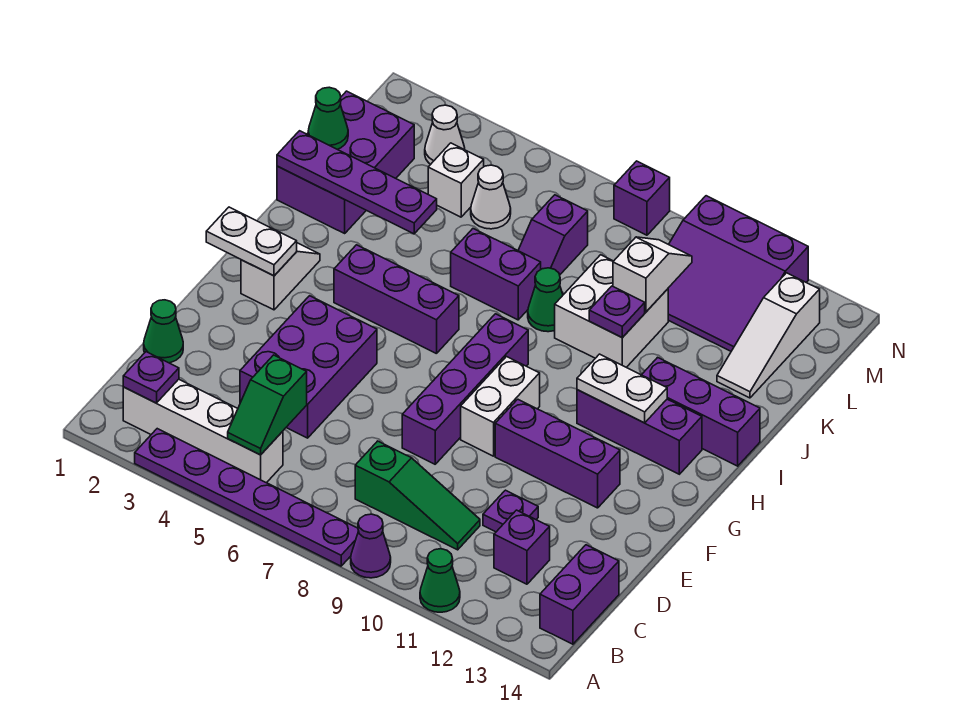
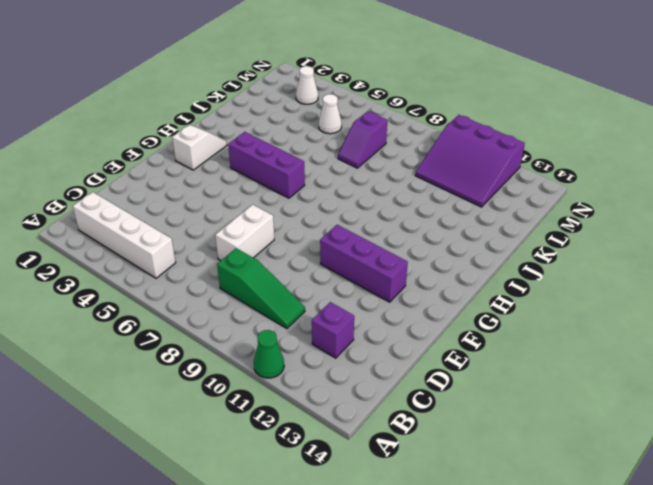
white brick D7:E7 level 1 -> white brick F9:G9 level 1
none -> purple plate A3:A8 level 1
none -> purple cone A9 level 1
none -> purple brick B14:C14 level 1
none -> green cone D1 level 1

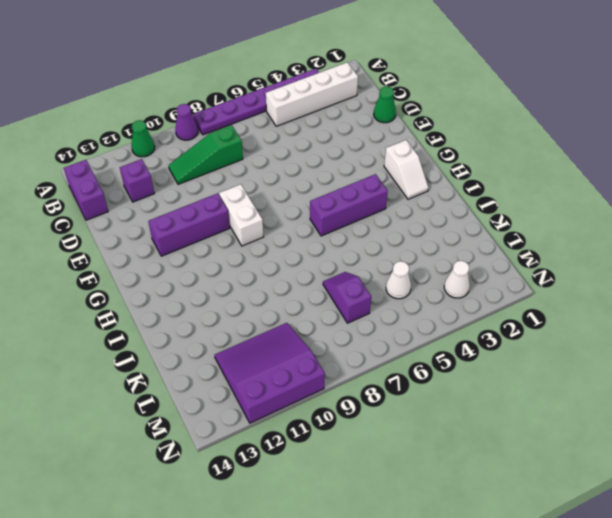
none -> purple brick D4:F5 level 1
none -> purple plate D11 level 1
none -> purple brick E8:H8 level 1
none -> purple brick H11:H13 level 1

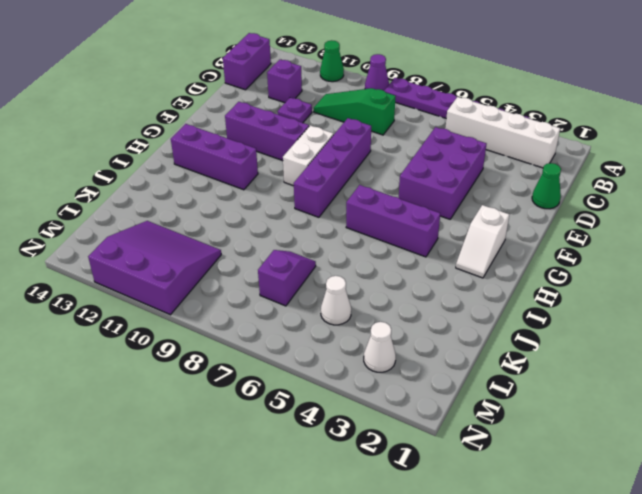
none -> purple brick I12:I14 level 1
none -> purple brick J1:L2 level 1
none -> purple brick J6:J7 level 1
none -> green cone J8 level 1

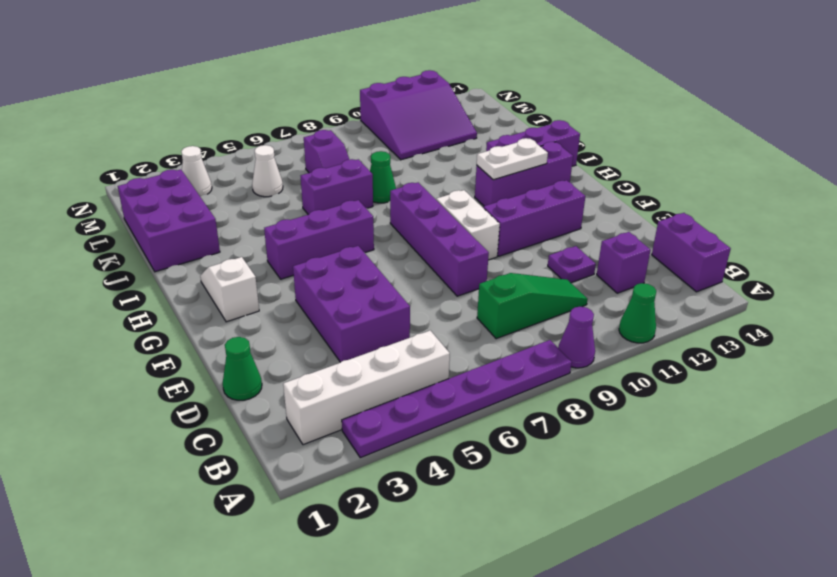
none -> white brick J9:K10 level 1
none -> white slope K13:M13 level 1 top M
none -> white brick L4 level 1
none -> purple brick N8 level 1

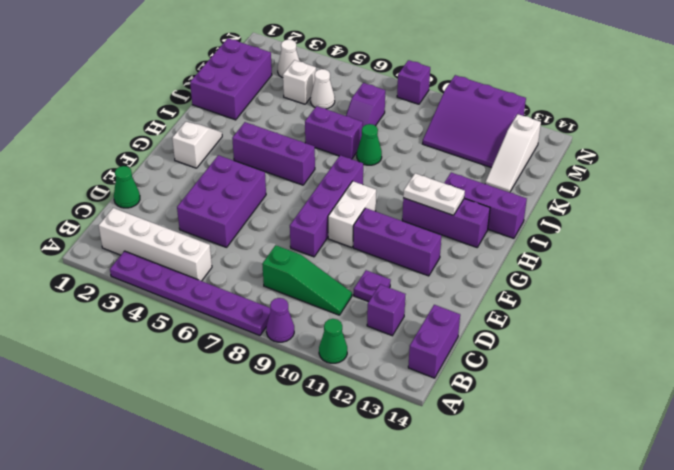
none -> white brick J9:K10 level 1
none -> purple plate B2 level 2
none -> green slope B5:C5 level 2 top C
none -> white plate G1:G2 level 2

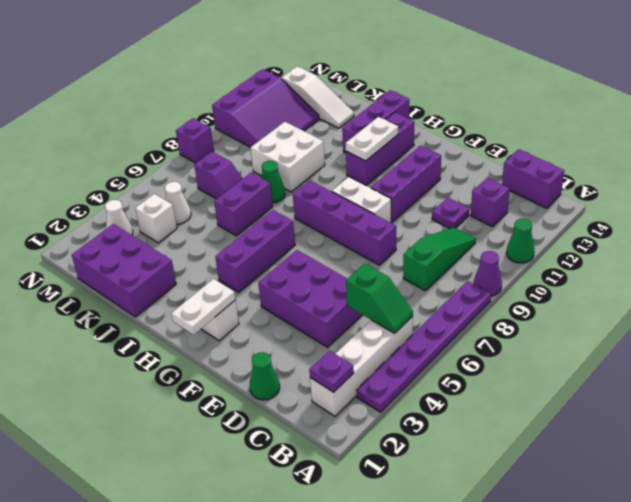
none -> purple plate J1:J4 level 2
none -> purple plate J10 level 2
none -> green cone K1 level 2
none -> white slope K10:L10 level 2 top K

